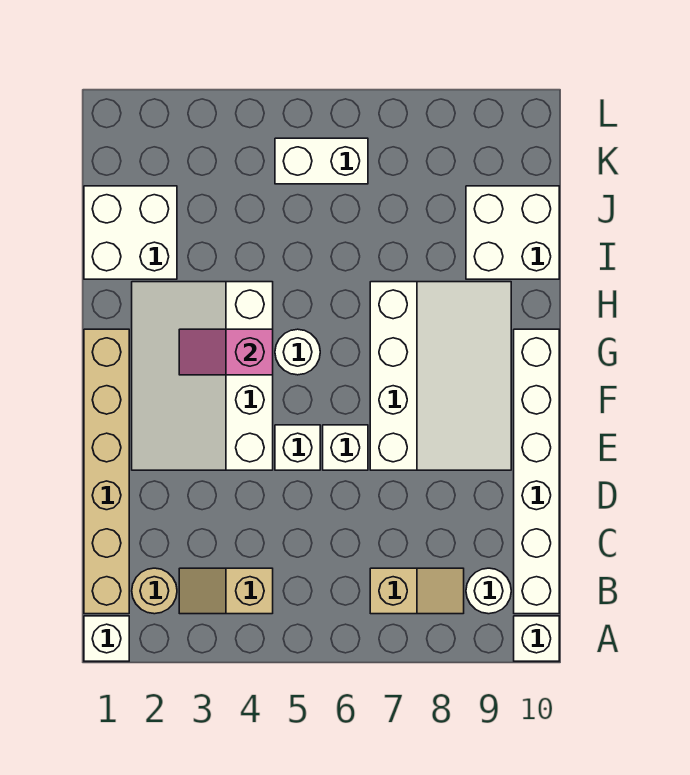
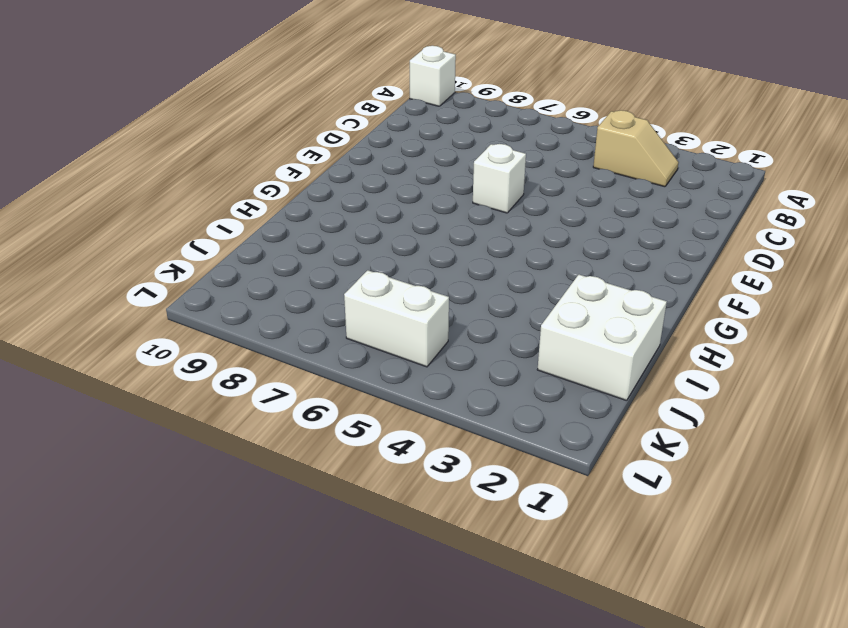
none -> white brick A1 level 1
none -> tan brick B1:G1 level 1
none -> tan round brick B2 level 1

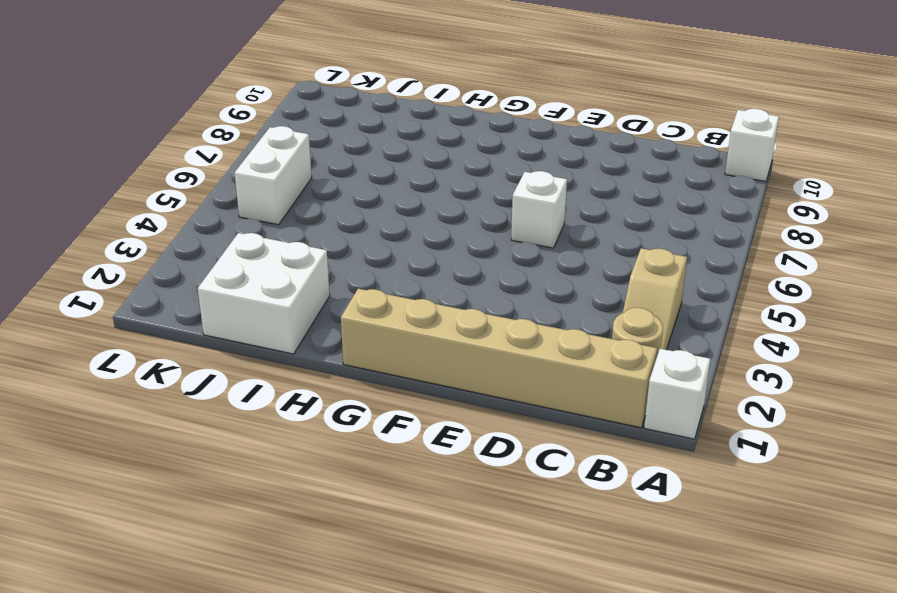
none -> tan slope B7:B8 level 1 top 7
none -> white round brick B9 level 1
none -> white brick B10:G10 level 1

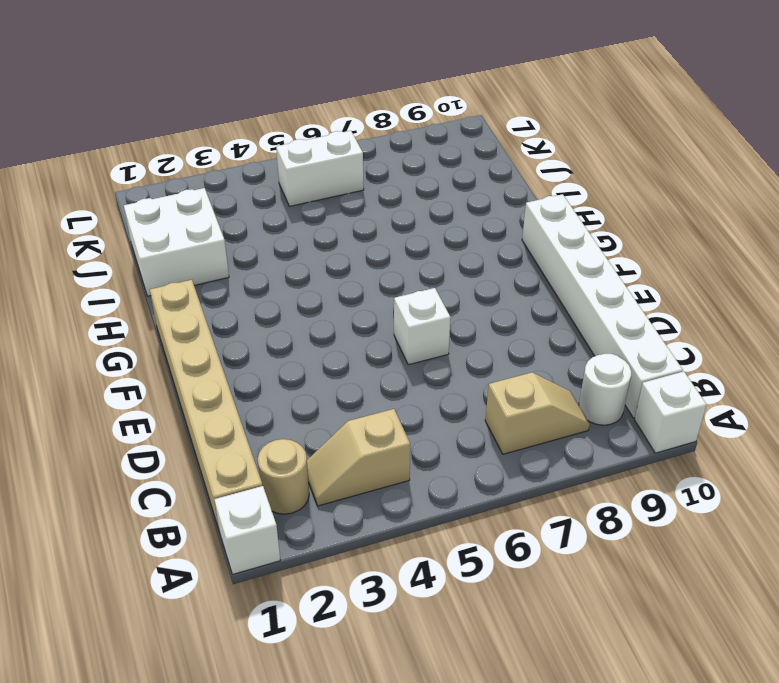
none -> white slope E2:H4 level 1 top 4
none -> white brick E5 level 1
none -> white slope E7:H9 level 1 top 7

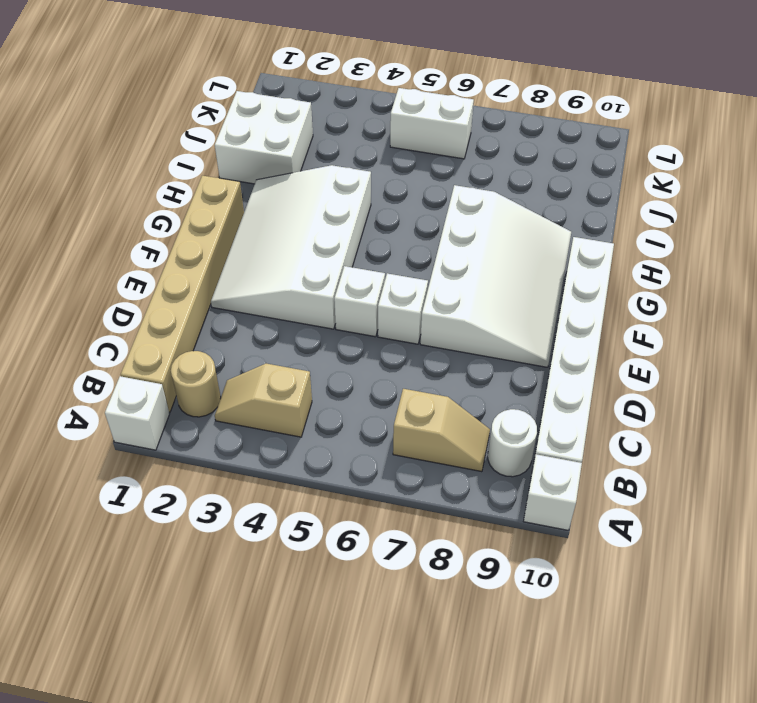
none -> white round brick G5 level 1
none -> white brick I9:J10 level 1
none -> pink slope G3:G4 level 2 top 4

